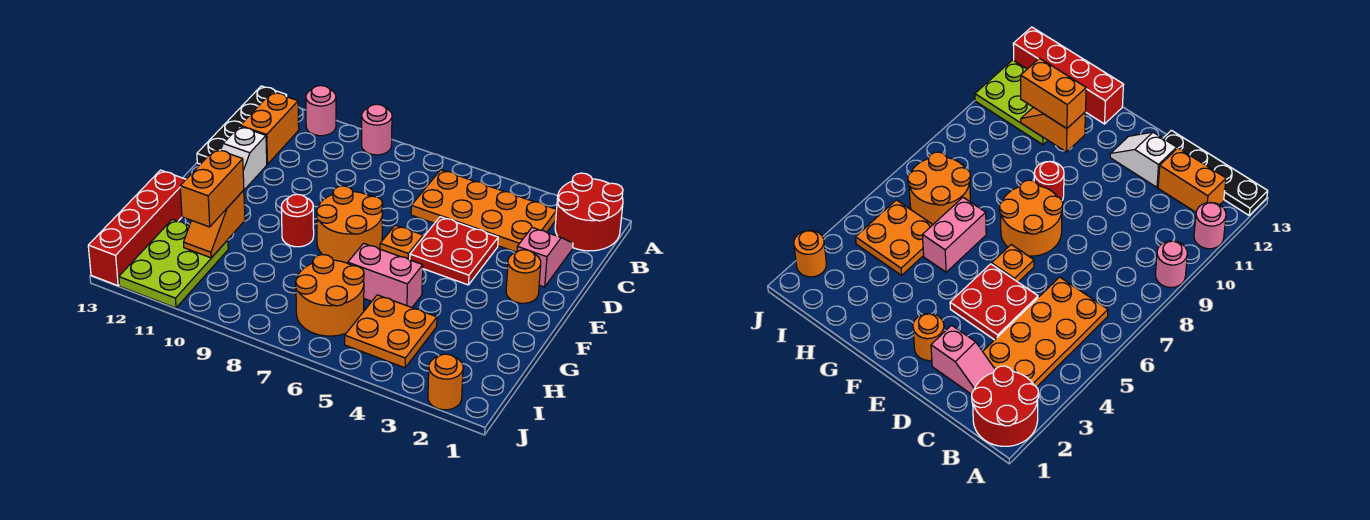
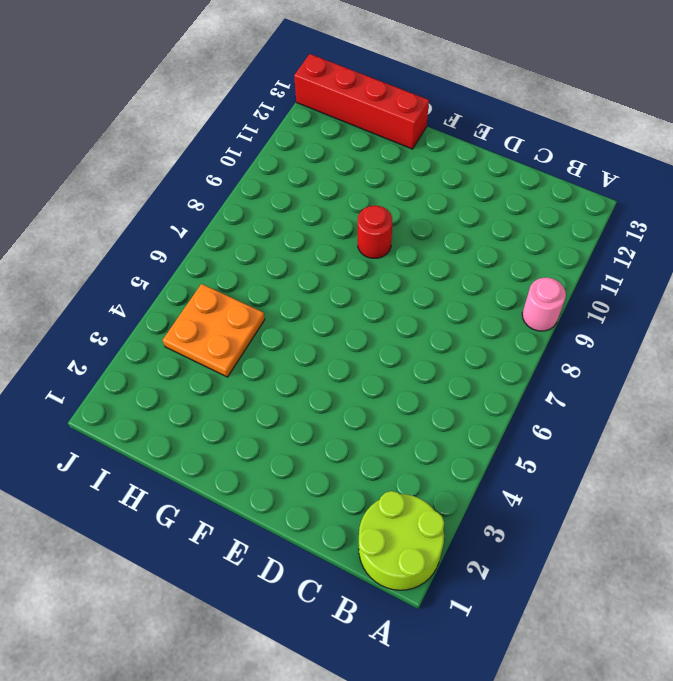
lime round brick A1:B2 level 1 -> red round brick A1:B2 level 1
none -> pink round brick A11 level 1
none -> black plate A13:D13 level 1
none -> orange plate B3:C6 level 1

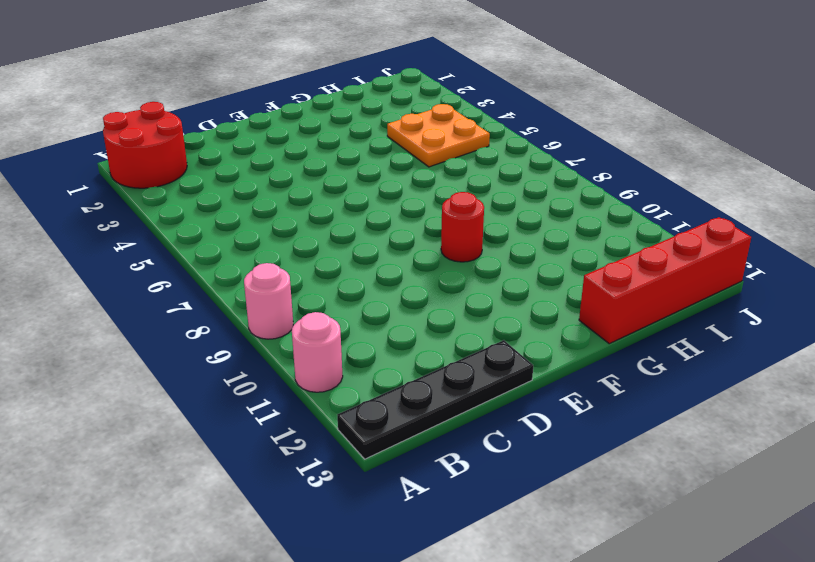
none -> orange plate B3:C6 level 1
none -> orange brick B12:C12 level 1
none -> pink slope C2:D2 level 1 top D

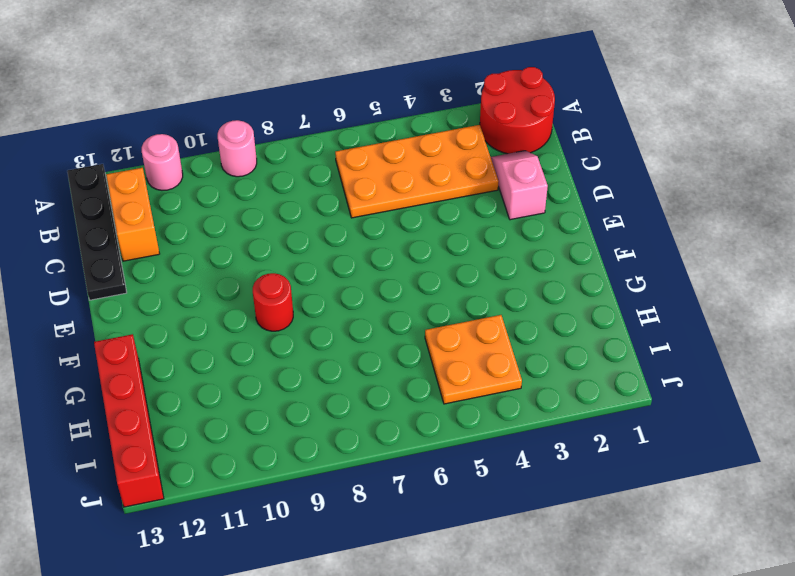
none -> red plate D4:E5 level 1
none -> white slope D12:E12 level 1 top D
none -> orange round brick E2 level 1

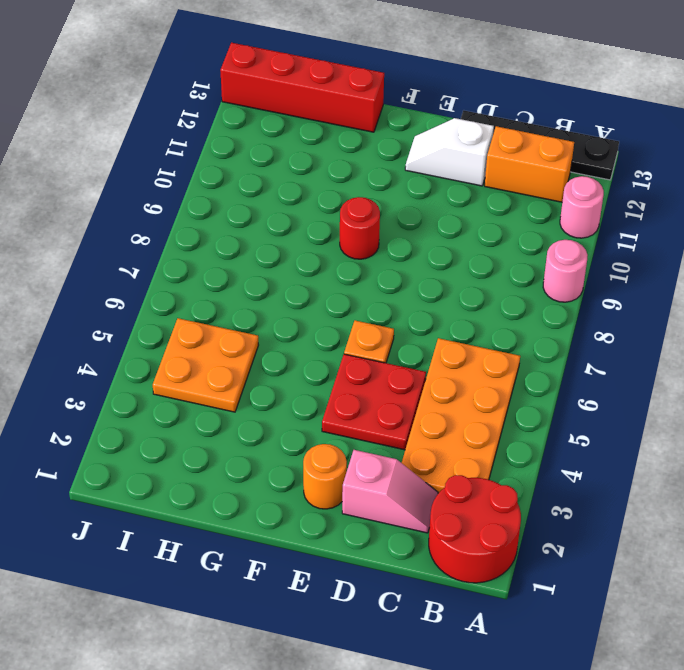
none -> orange round brick E7:F8 level 1
none -> pink brick G5:G6 level 1
none -> orange round brick H6:I7 level 1

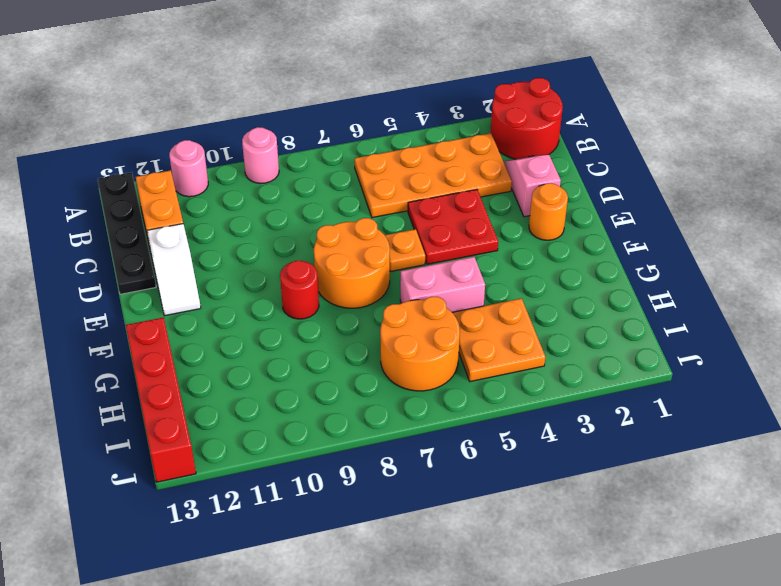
none -> lime plate H11:J12 level 1
none -> orange round brick J2 level 1
none -> orange slope G11:H11 level 2 top G

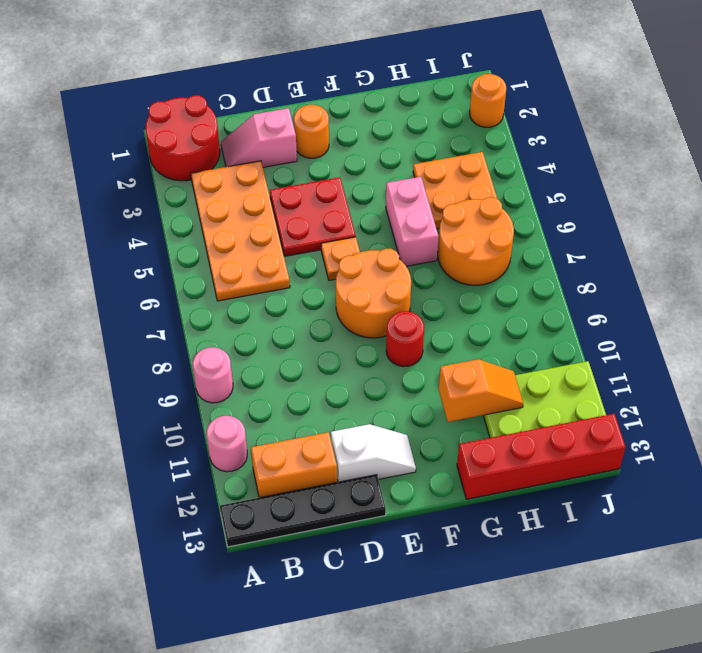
none -> orange brick G11:H11 level 3

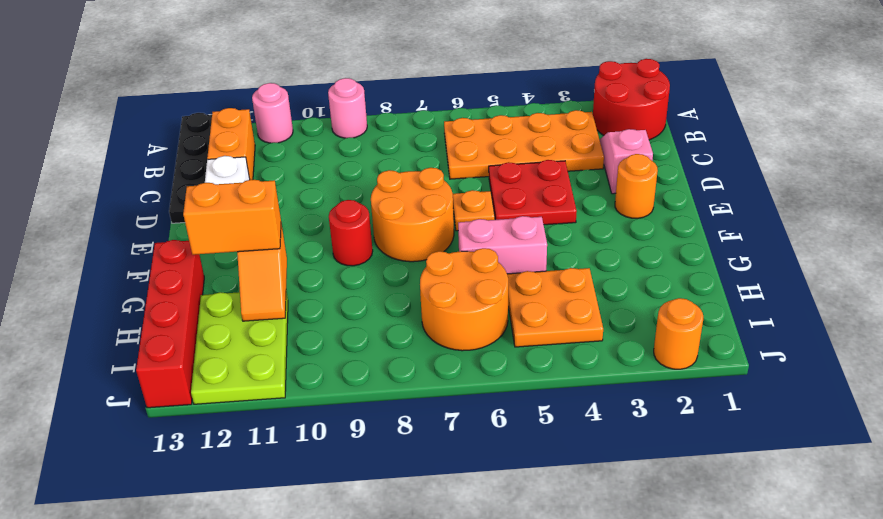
orange brick G11:G12 level 3 -> orange brick G11:H11 level 3

